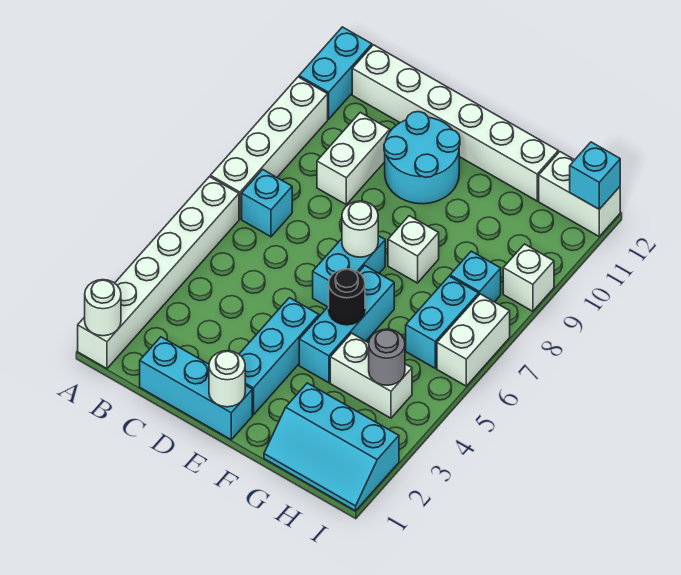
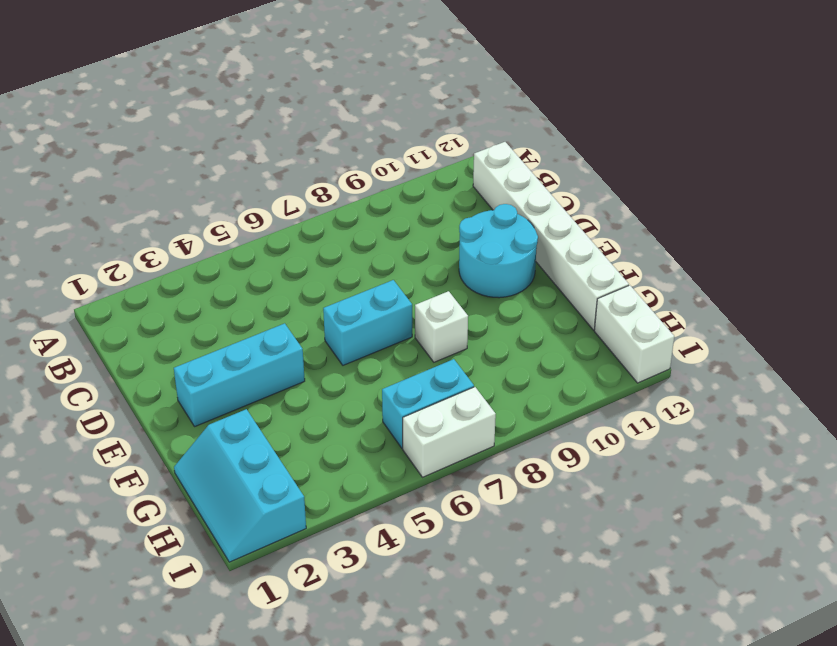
none -> white brick A1:A6 level 1
none -> white brick A7:A10 level 1
none -> cyan brick A11:A12 level 1

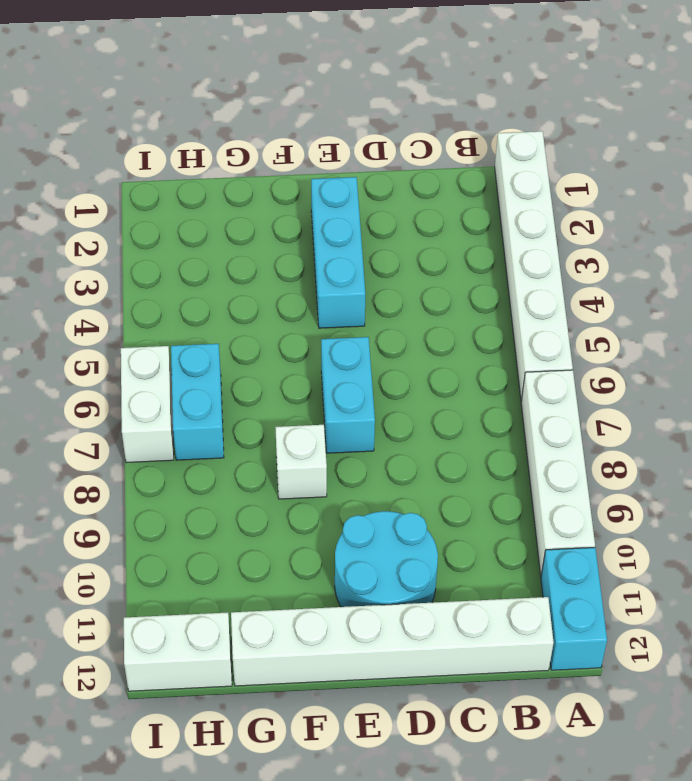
none -> cyan brick B7 level 1
none -> cyan brick C1:E1 level 1
none -> white brick C9:C10 level 1

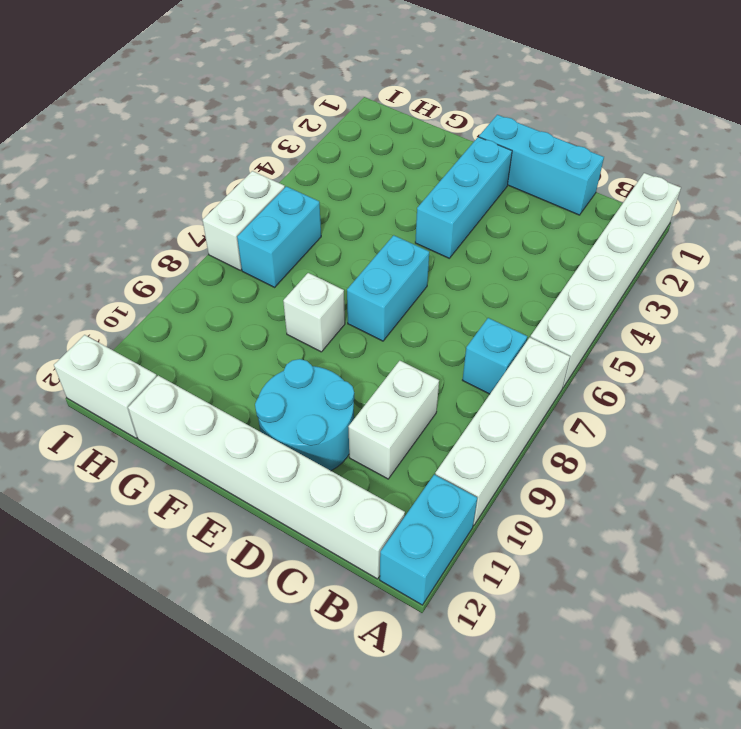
none -> cyan brick F4:F6 level 1
none -> cyan slope G1:I2 level 1 top 2
none -> white brick G4:H4 level 1

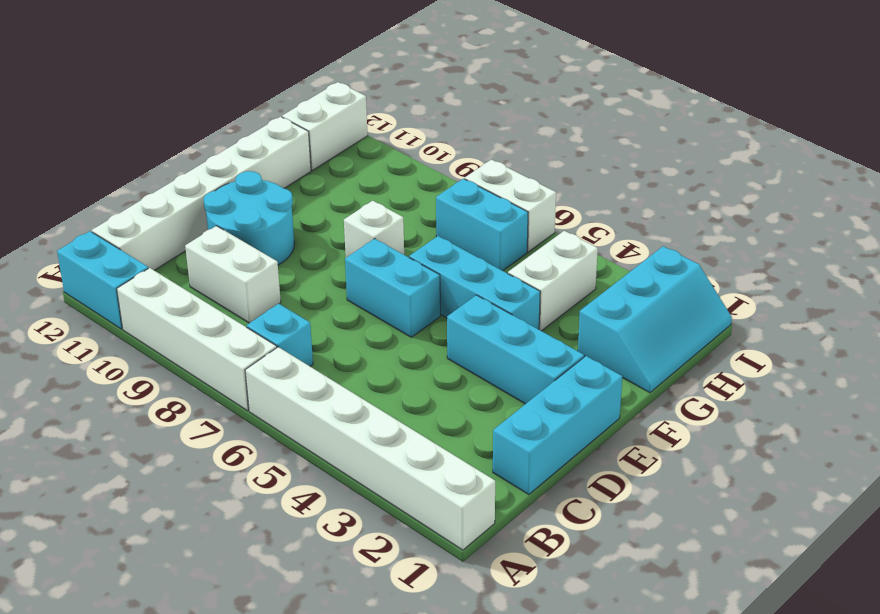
none -> cyan brick H8 level 1
none -> white brick I9 level 1
none -> white round brick A1 level 2

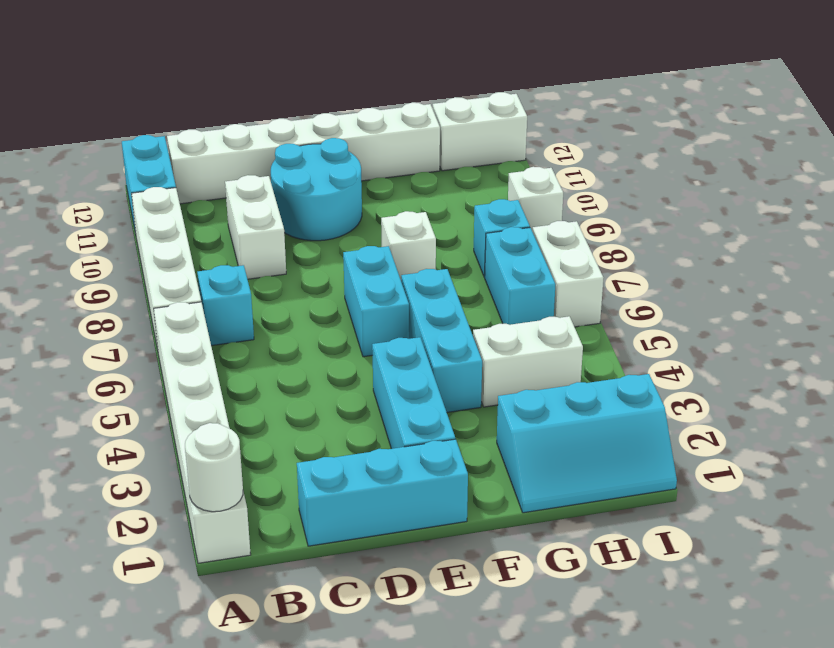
none -> white round brick E1 level 2
none -> white round brick E7 level 2
none -> black round brick F5 level 2

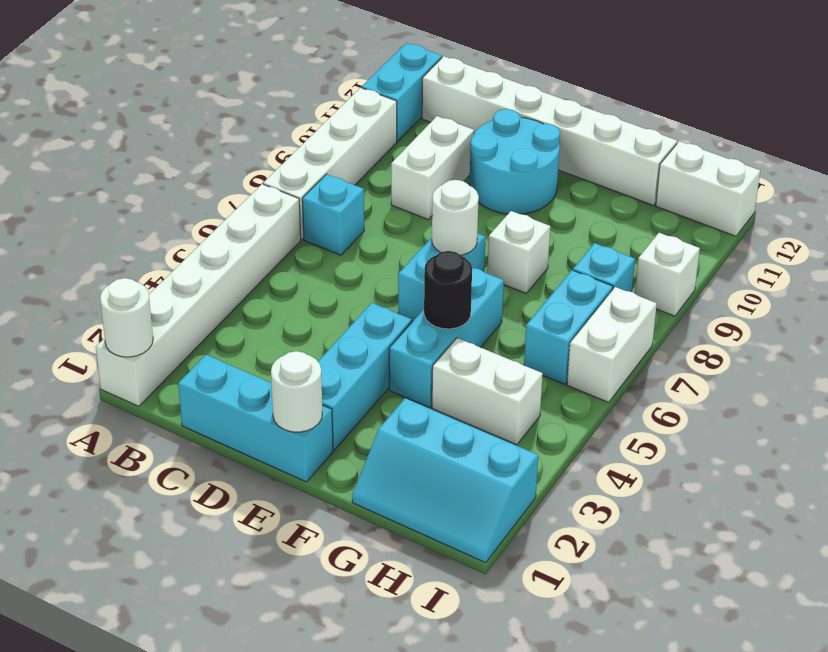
none -> grey round brick H4 level 2
none -> cyan brick I12 level 2

